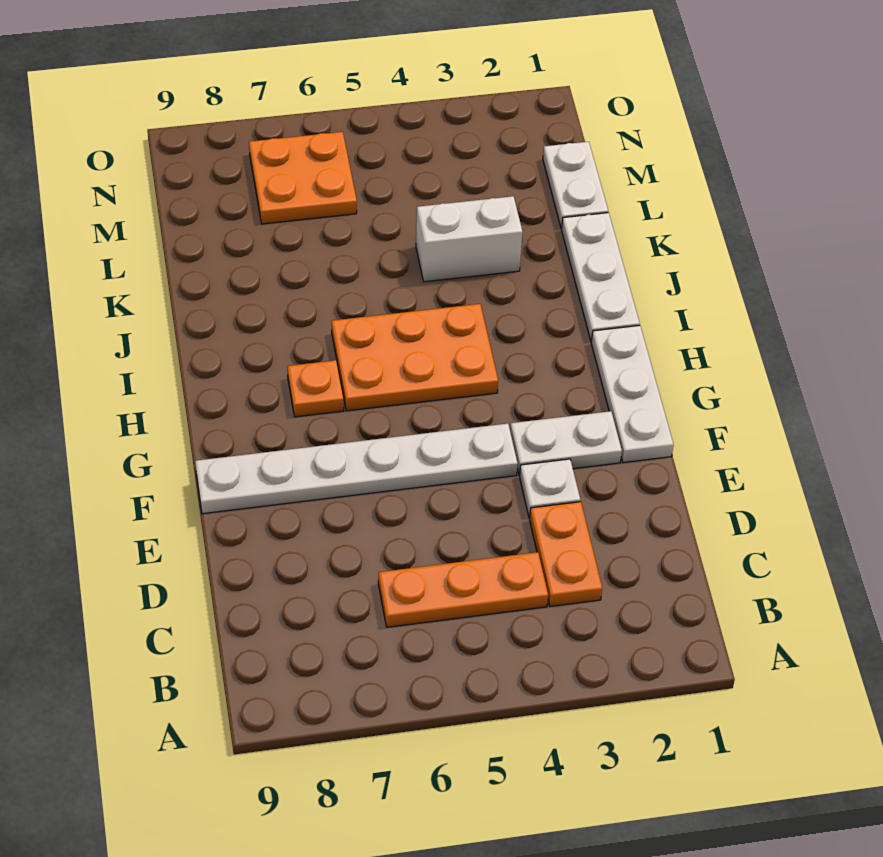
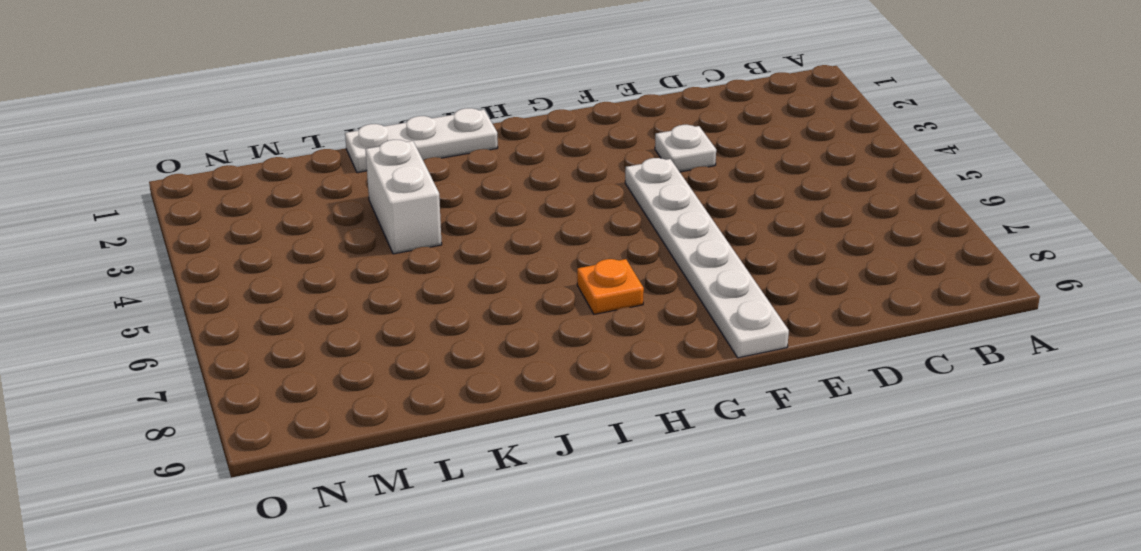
none -> orange plate C3:D3 level 1
none -> orange plate C4:C6 level 1
none -> white plate F1:H1 level 1

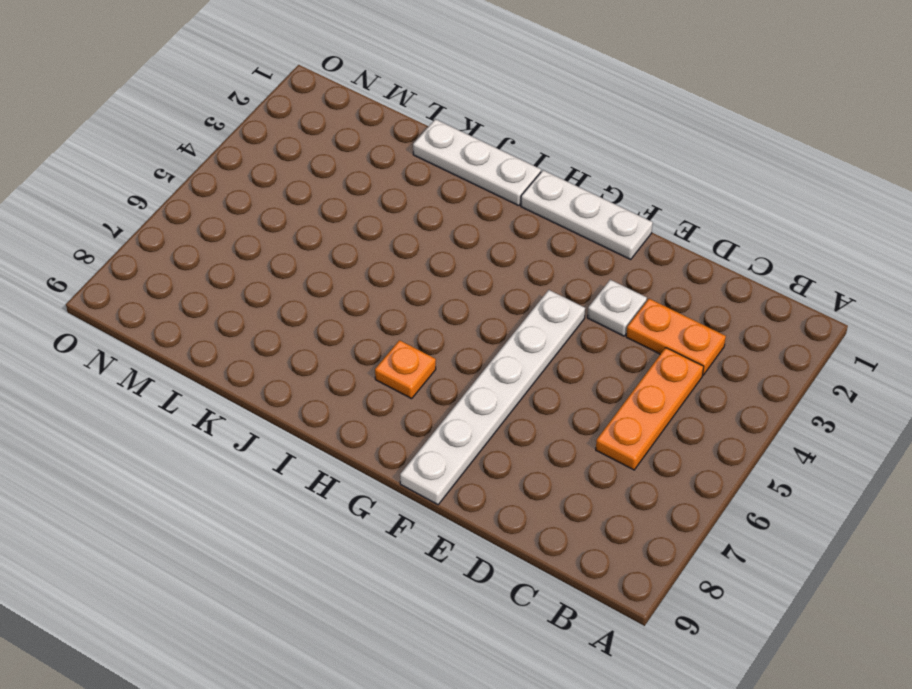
none -> white plate F2:F3 level 1
none -> orange plate H4:I6 level 1
none -> white brick K3:K4 level 1

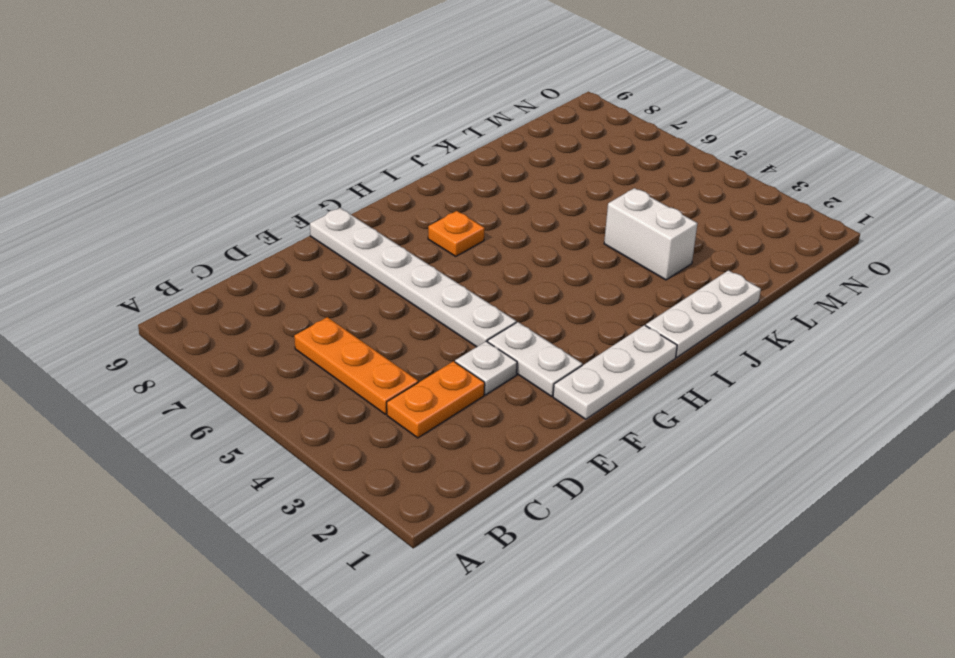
none -> orange plate H4:I6 level 1
none -> white plate L1:M1 level 1
none -> orange plate M6:N7 level 1

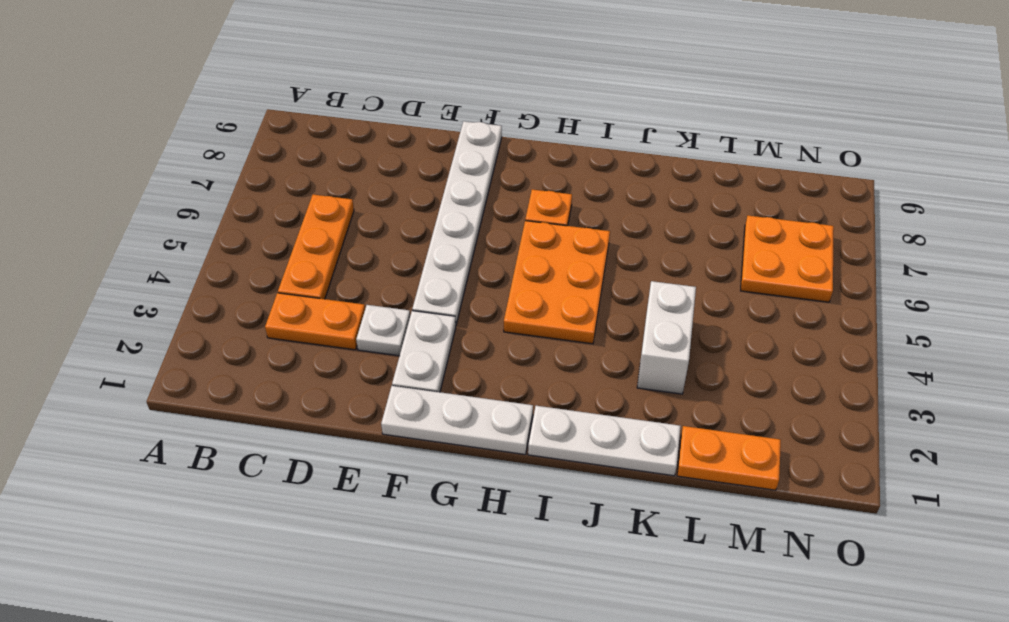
orange plate L1:M1 level 1 -> white plate L1:M1 level 1

